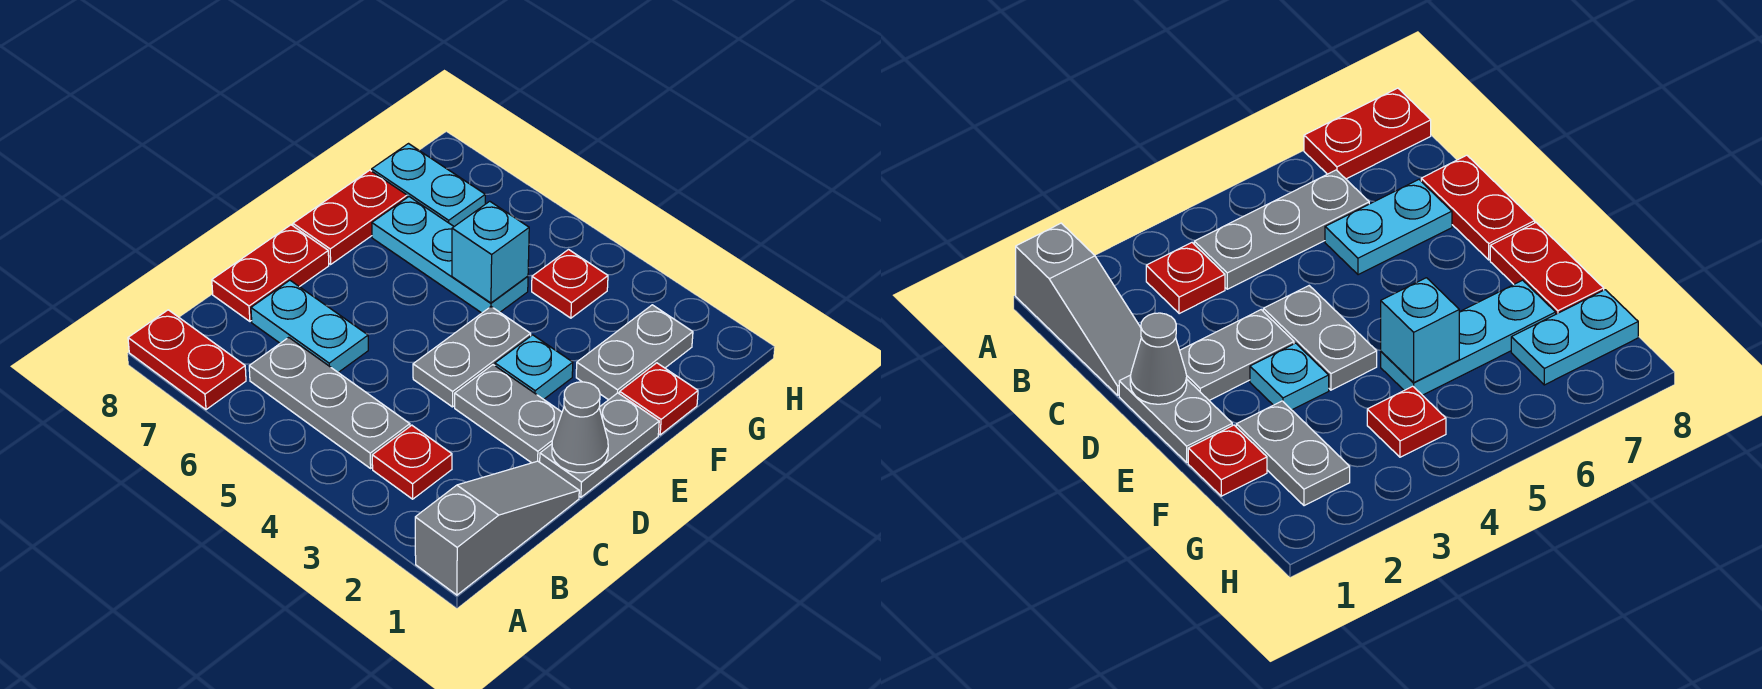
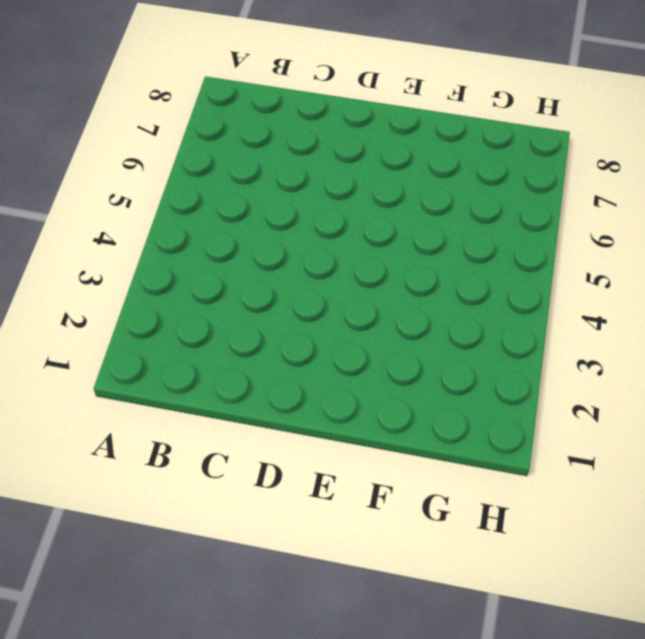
none -> grey slope A1:C1 level 1 top A
none -> red plate A7:A8 level 1
none -> red plate B3 level 1

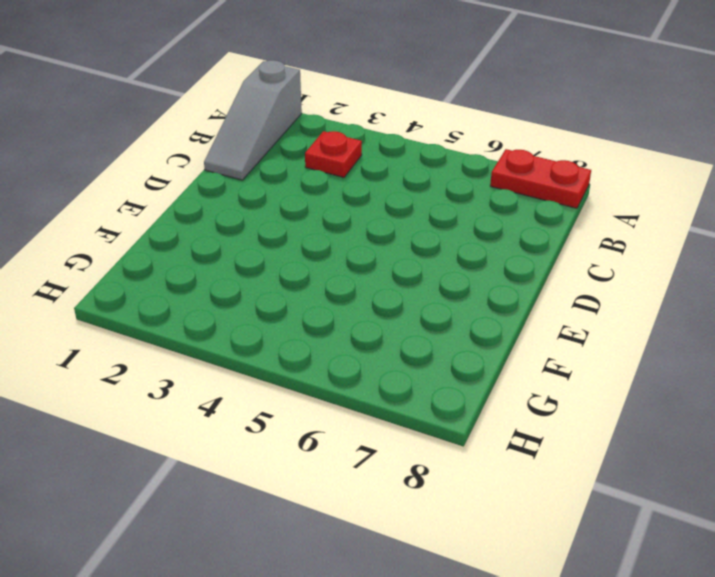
none -> grey plate B4:B6 level 1
none -> cyan plate C6:C7 level 1
none -> red plate C8:D8 level 1

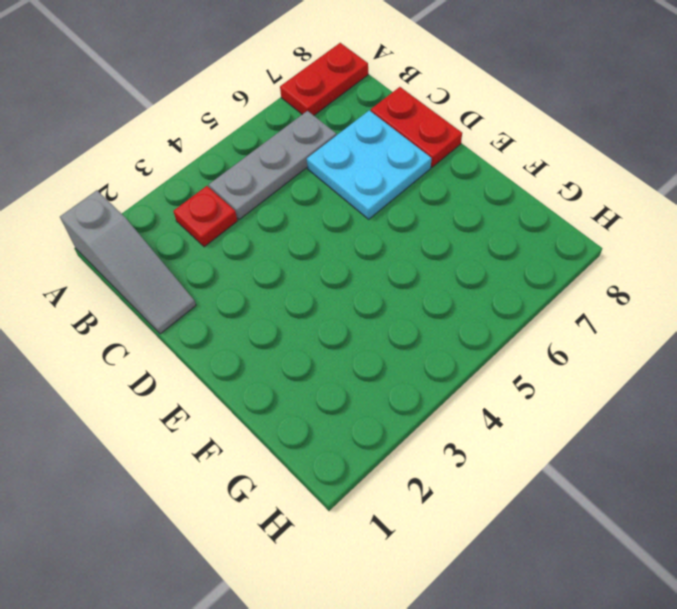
cyan plate C6:D7 level 1 -> cyan plate C6:C7 level 1
none -> grey plate D1:E1 level 1
none -> grey plate D2:D3 level 1
none -> grey plate D4:E4 level 1

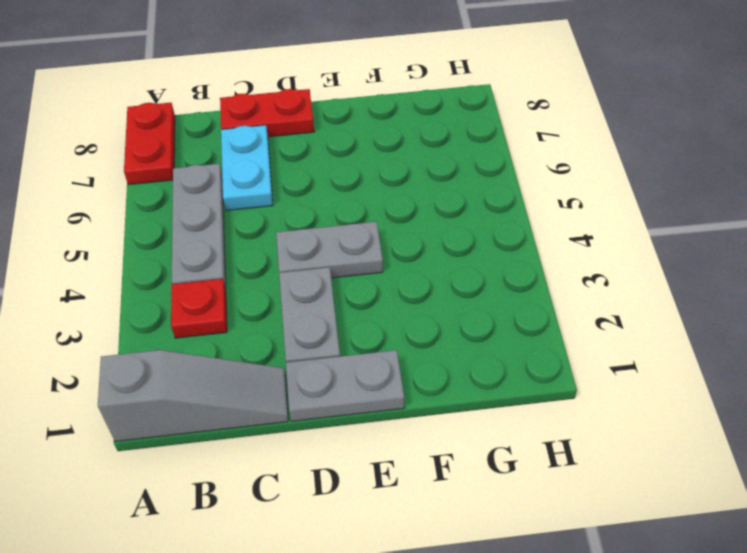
none -> cyan plate E3 level 1
none -> red plate E8:F8 level 1
none -> red plate F1 level 1

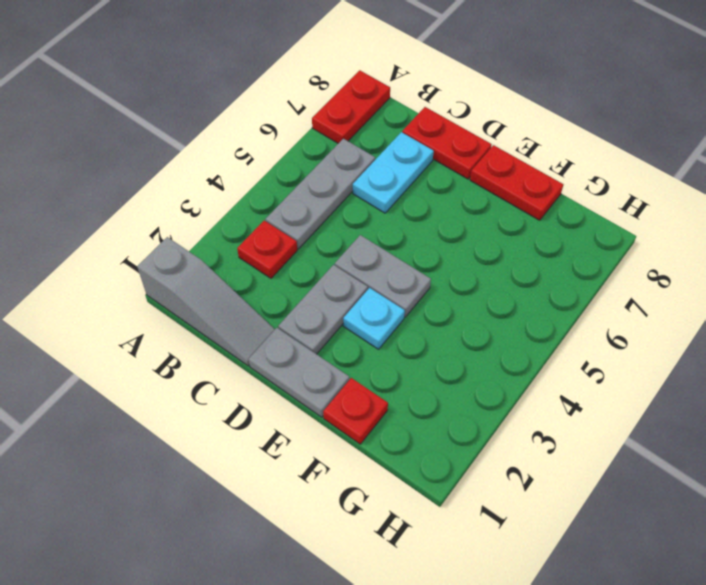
none -> grey plate F2:G2 level 1
none -> cyan plate F5:F7 level 1
none -> red plate G4 level 1

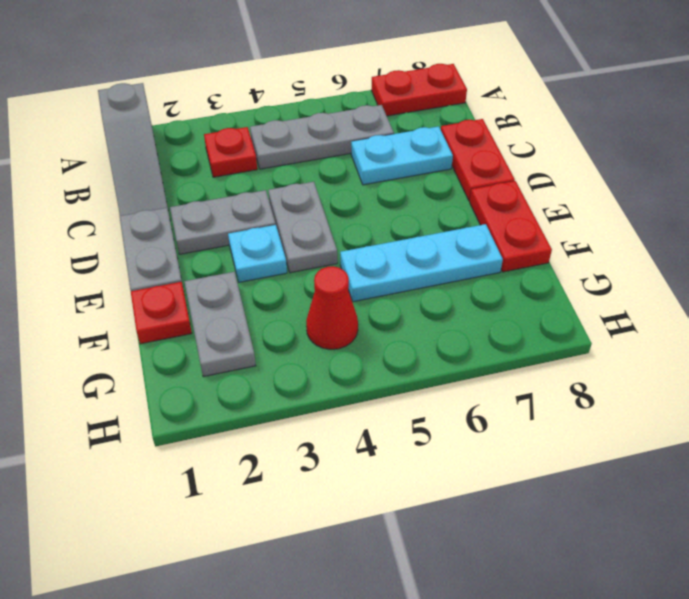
red cone G4 level 1 -> red plate G4 level 1
none -> cyan plate G7:G8 level 1
none -> grey cone D1 level 2
none -> cyan brick F5 level 2

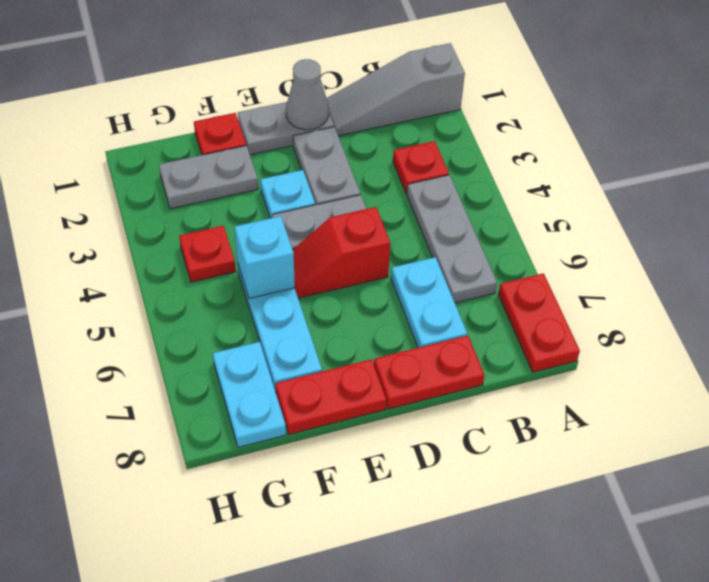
red slope D5:E5 level 1 top D -> none

